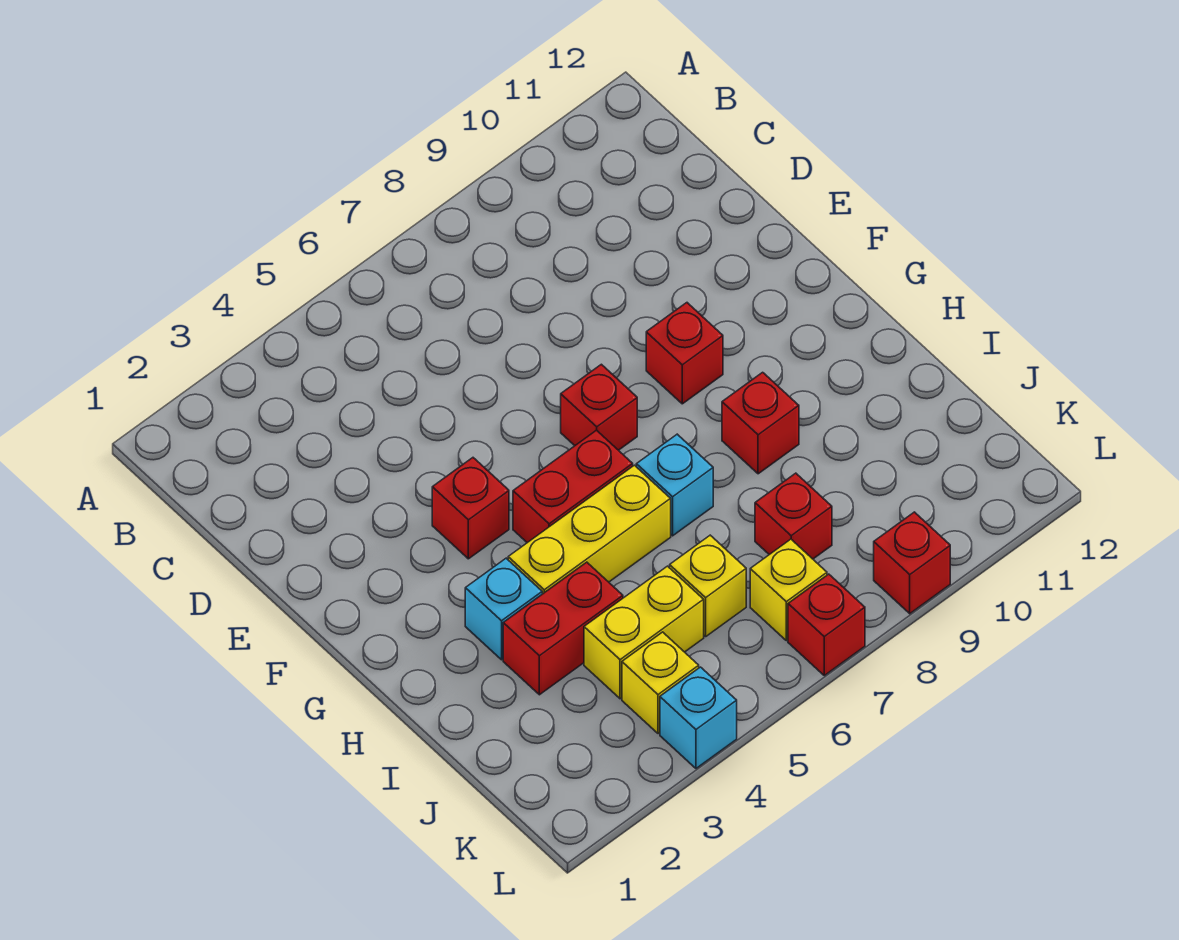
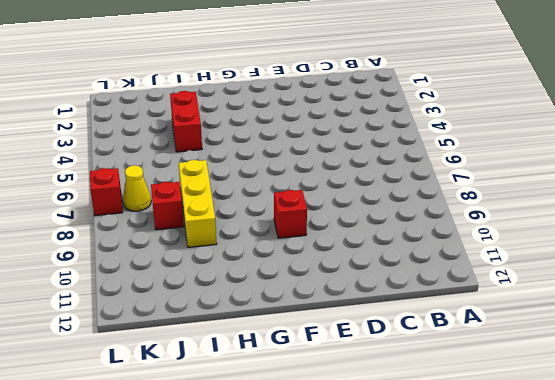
yellow brick I7:I9 level 1 -> yellow brick H4:H6 level 1
yellow cone K7 level 1 -> yellow brick K7 level 1
none -> red brick F4 level 1
none -> red brick F7 level 1
none -> red brick G5:G6 level 1

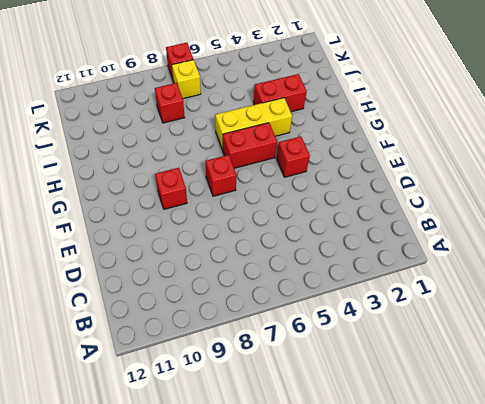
none -> cyan brick H3 level 1
none -> cyan brick H7 level 1
none -> red brick H9 level 1

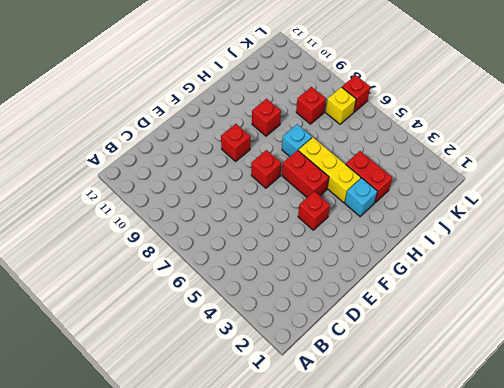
none -> yellow brick J4:J5 level 1
none -> yellow brick J6 level 1
none -> yellow brick K4 level 1

